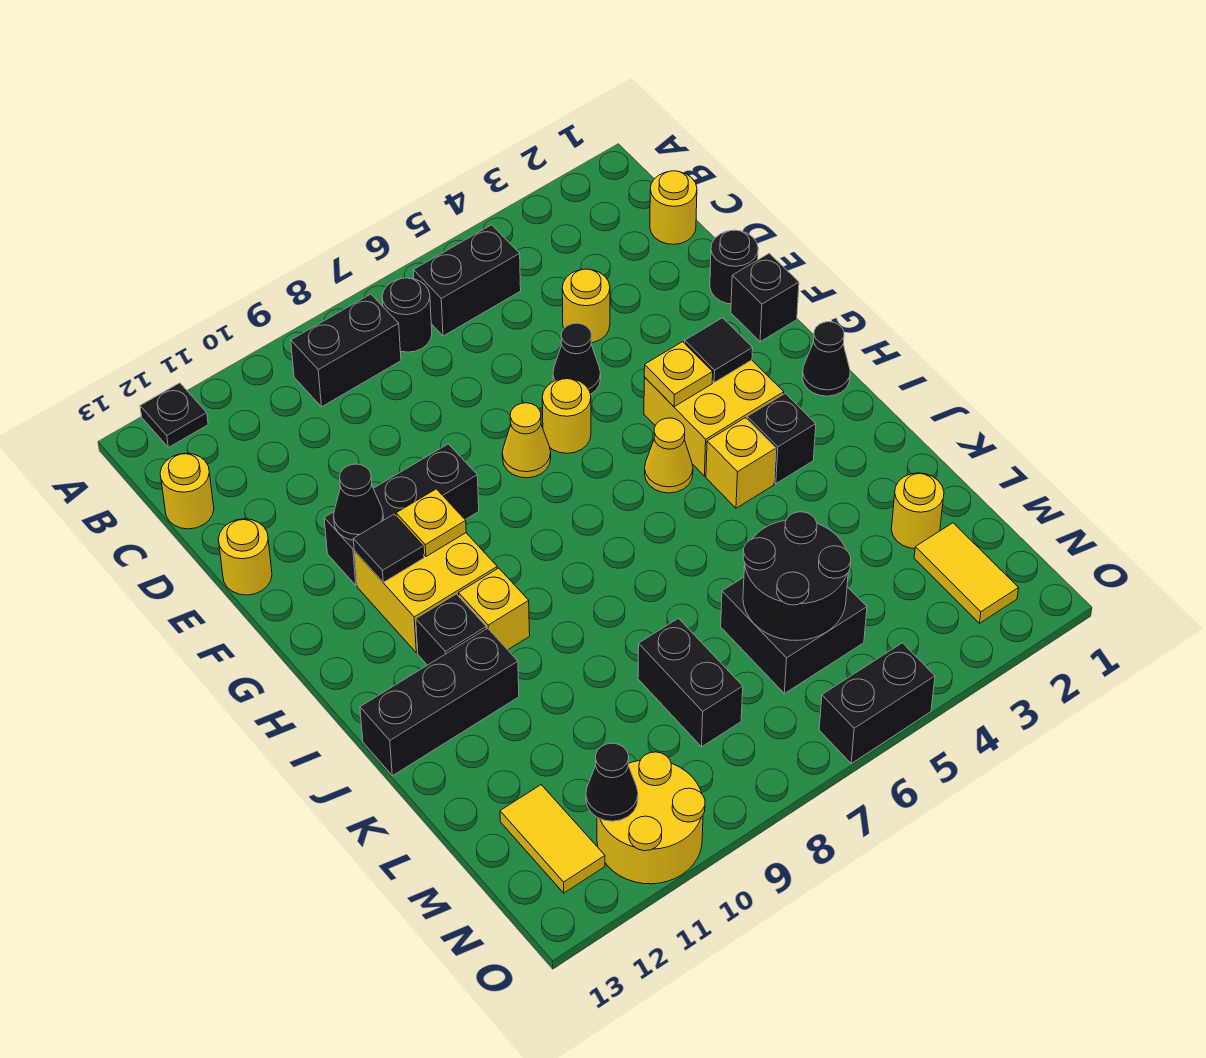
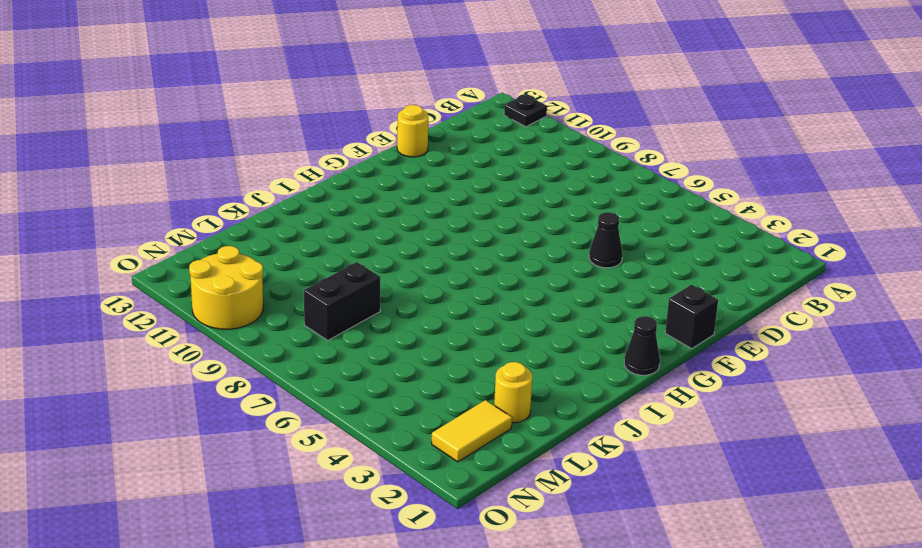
none -> black brick B5:B6 level 1
none -> black round brick B7 level 1
none -> black brick B8:B9 level 1
none -> yellow round brick C1 level 1

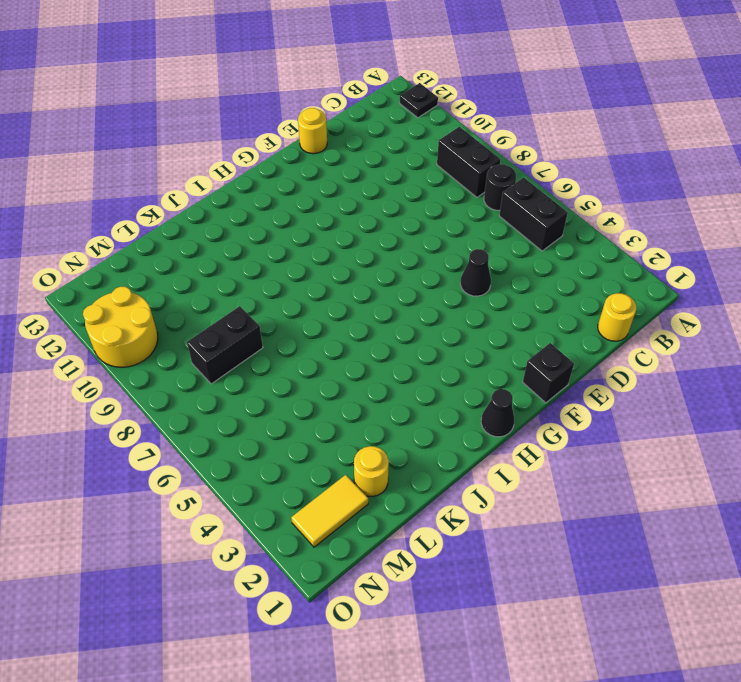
none -> yellow round brick C13 level 1
none -> yellow round brick D4 level 1
none -> black round brick E1 level 1
none -> yellow round brick F6 level 1

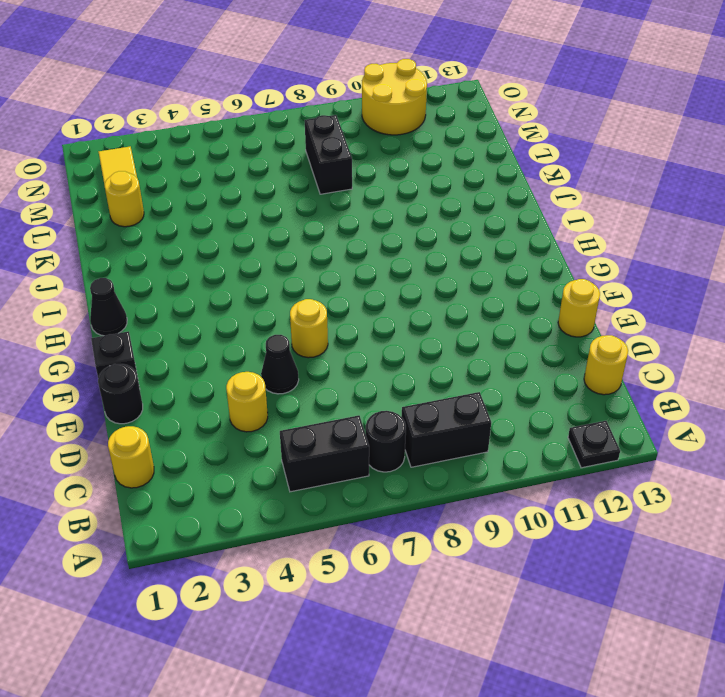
none -> yellow cone F7 level 1
none -> black brick F9:F11 level 1
none -> yellow brick G3:H4 level 1
none -> yellow brick G10:H11 level 1

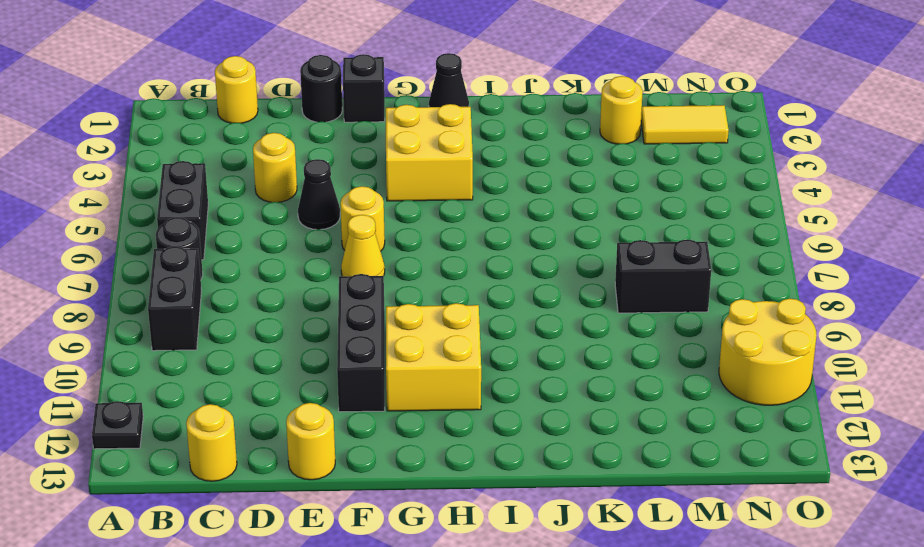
none -> yellow cone H5 level 1
none -> black brick I3 level 1
none -> yellow brick I4 level 1
none -> yellow brick I10 level 1

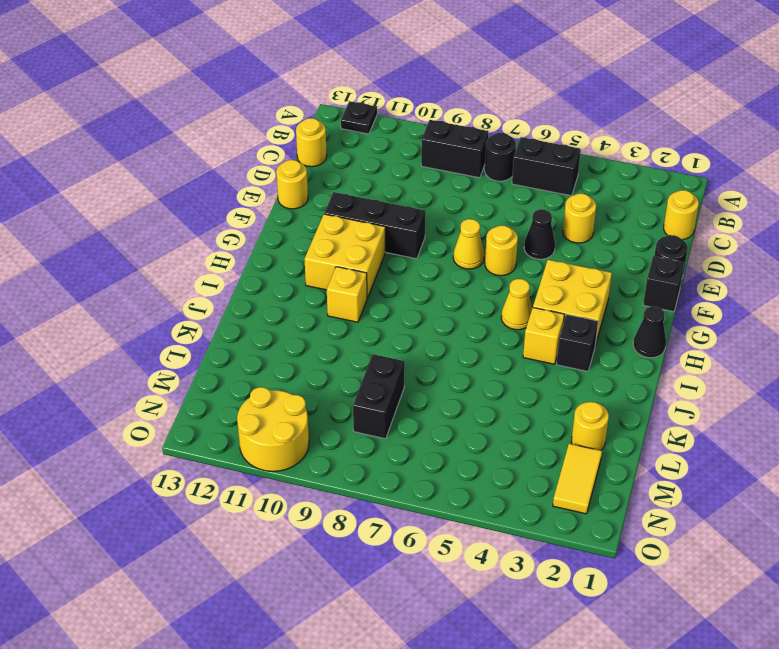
none -> black brick I11 level 1
none -> black brick J11:J13 level 1
none -> black brick L5:M6 level 1
none -> yellow tile M12:N12 level 1

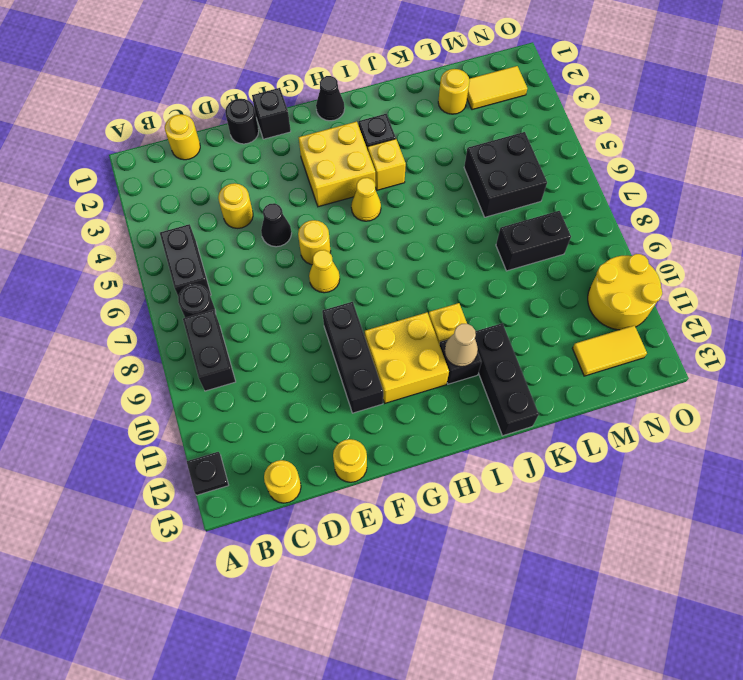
tan cone I11 level 2 -> none
none -> black brick O5:O6 level 1
none -> black cone F11 level 2
none -> black tile G3 level 2
none -> yellow plate G4 level 2

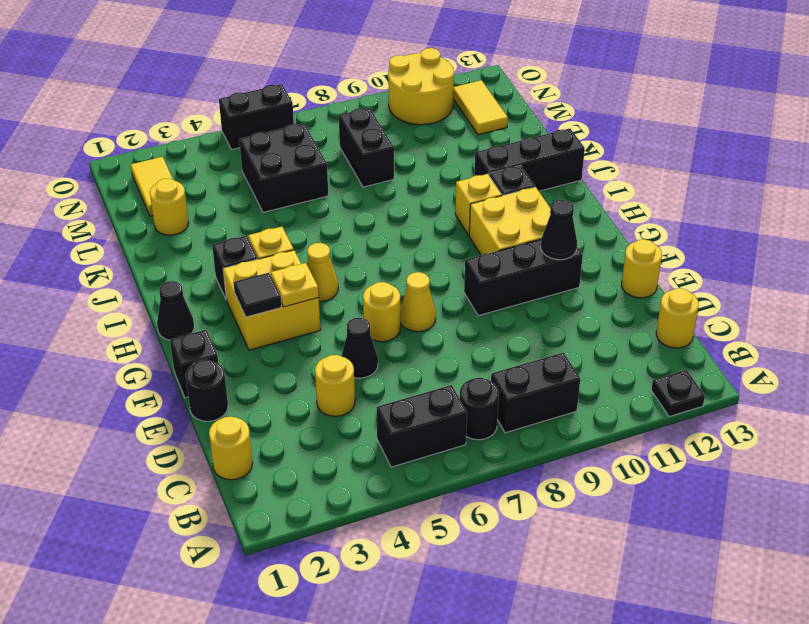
none -> yellow plate G10 level 2
none -> black tile G11 level 2
none -> black round brick L5:M6 level 2
none -> black cone N11 level 2

